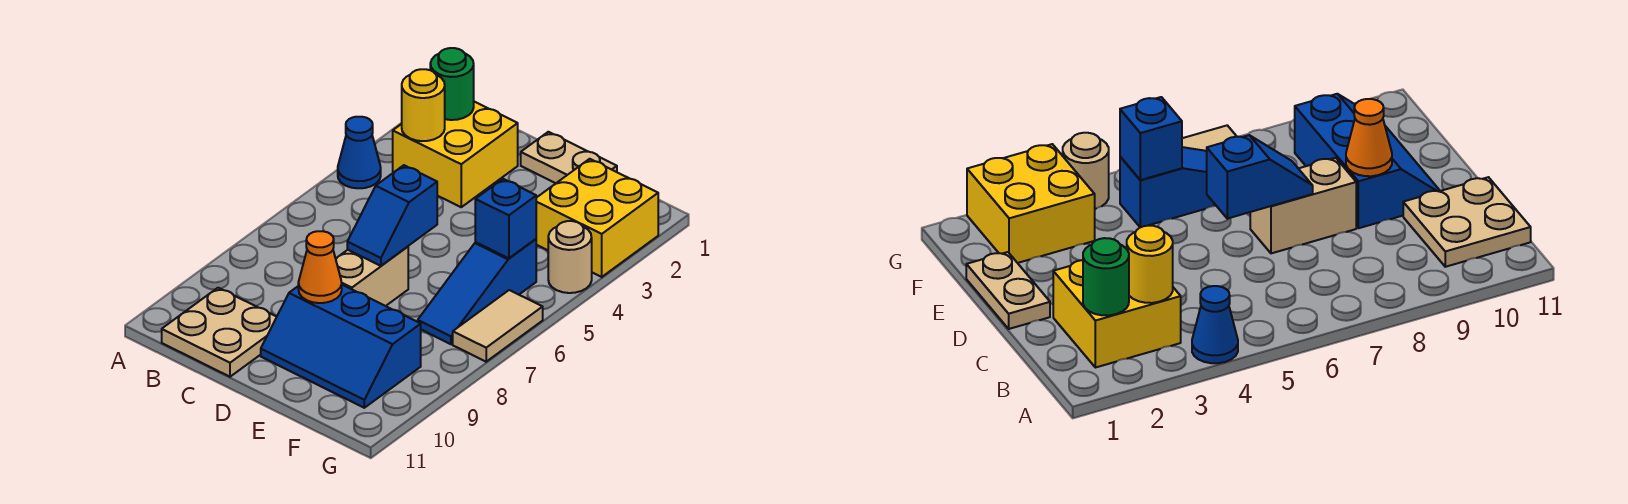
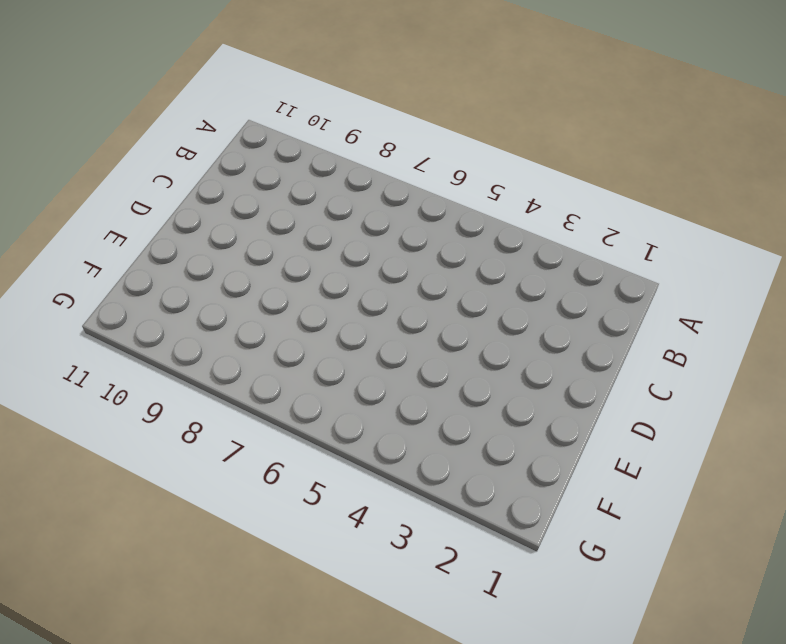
none -> blue cone A4 level 1
none -> yellow brick B2:C3 level 1
none -> tan plate B10:C11 level 1

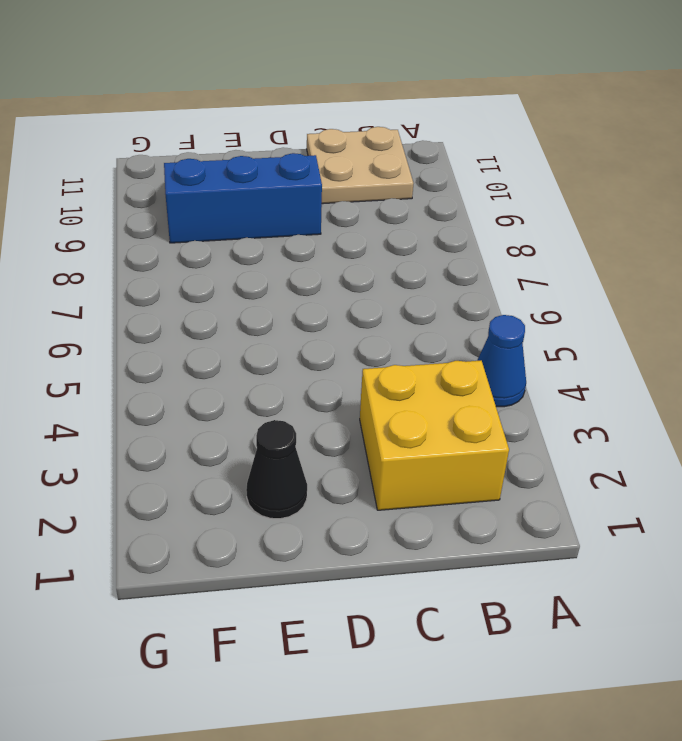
black cone E2 level 1 -> none
none -> tan plate D1:E1 level 1
none -> tan brick D7:D8 level 1
none -> yellow brick F2:G3 level 1

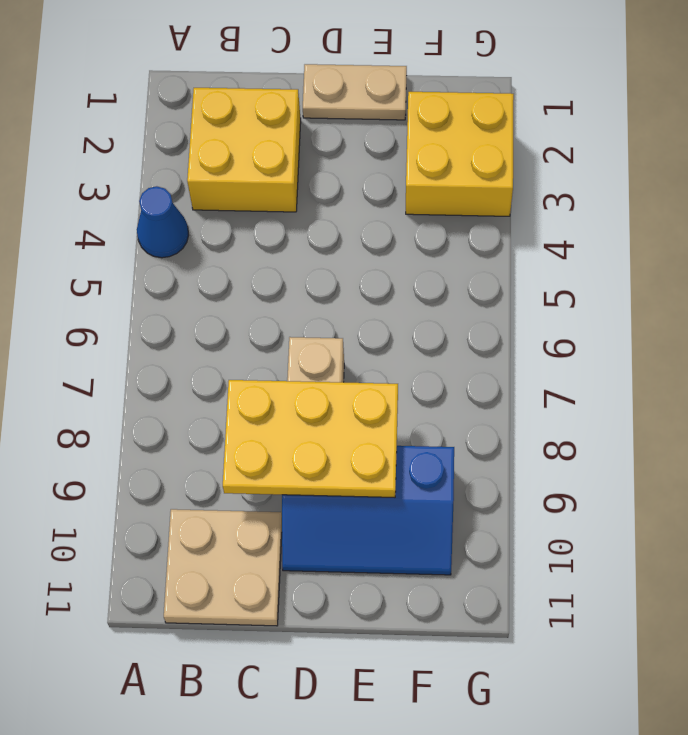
yellow plate C8:E9 level 2 -> orange cone D9 level 2
none -> blue slope F5:F7 level 1 top 5
none -> tan round brick G4 level 1
none -> tan tile G6:G7 level 1

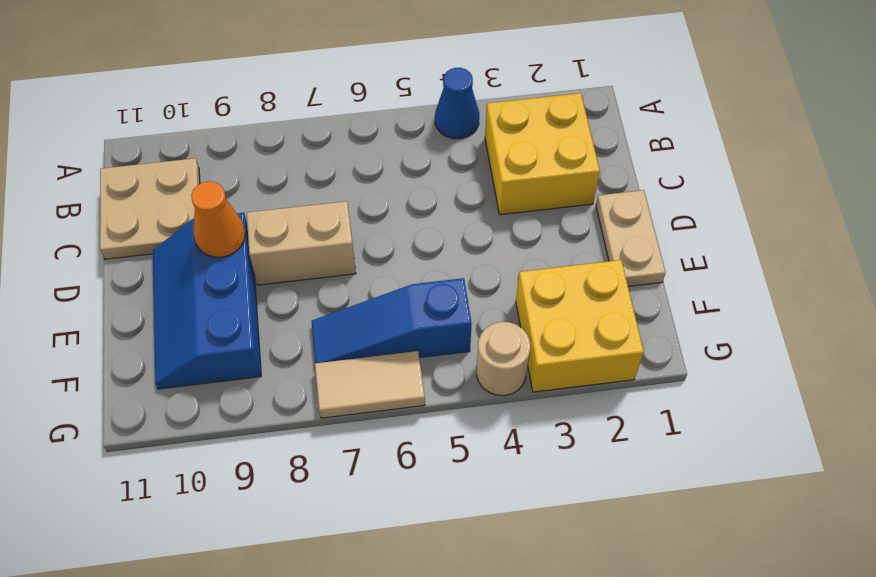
none -> green round brick B2 level 2
none -> yellow round brick B3 level 2
none -> blue slope D6:D7 level 2 top 6

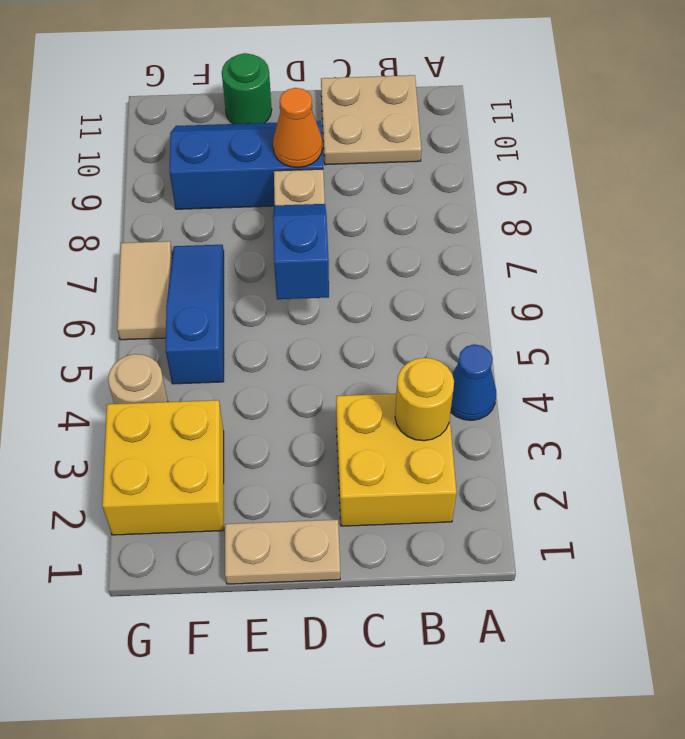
green round brick E11 level 1 -> green round brick B2 level 2
none -> blue brick F5 level 2

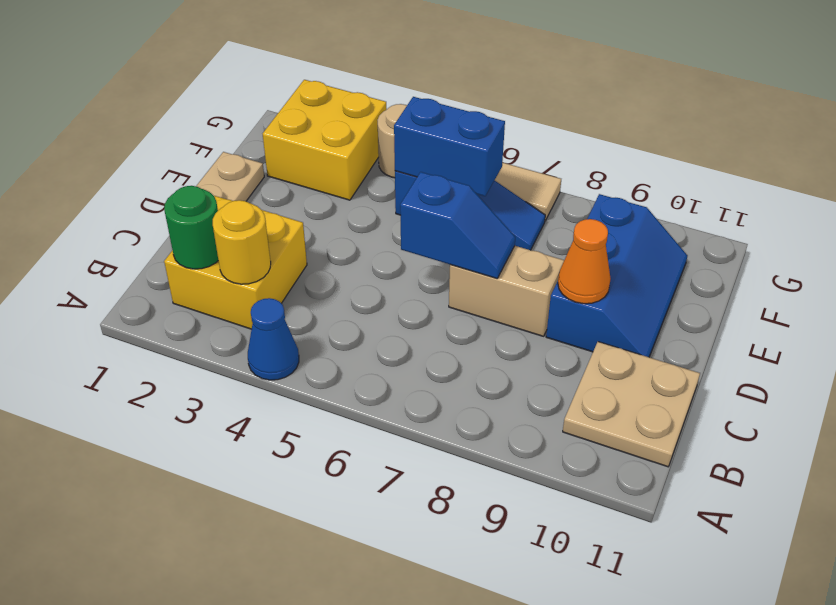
blue brick F5:F6 level 2 -> blue brick F5 level 2

